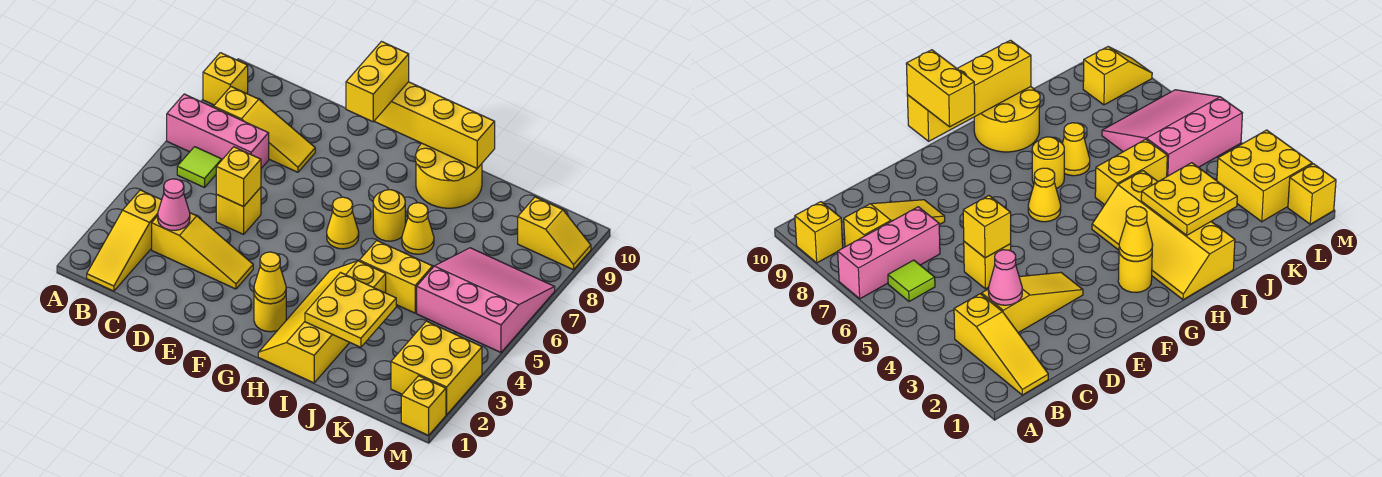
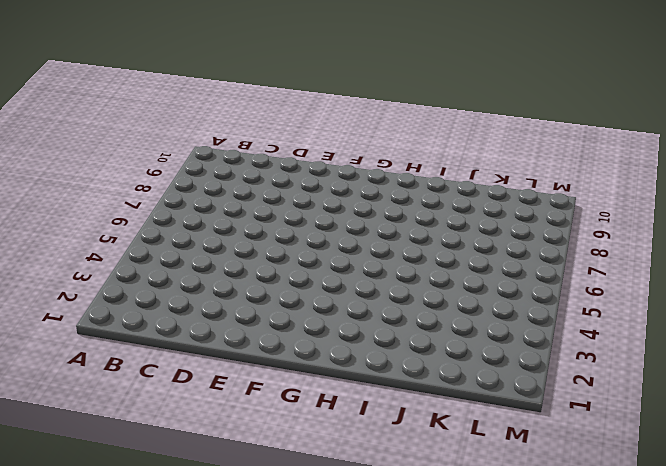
none -> pink brick A7:C7 level 1
none -> yellow brick A9 level 1
none -> yellow slope B1:B3 level 1 top 3

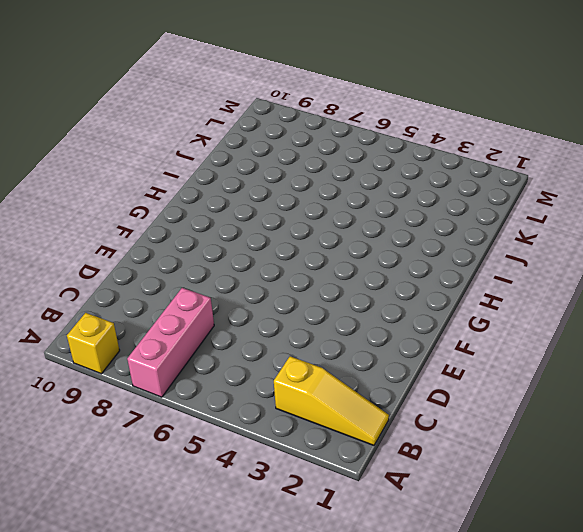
none -> lime tile B6 level 1
none -> yellow slope B8:D8 level 1 top B
none -> yellow slope C3:E3 level 1 top C

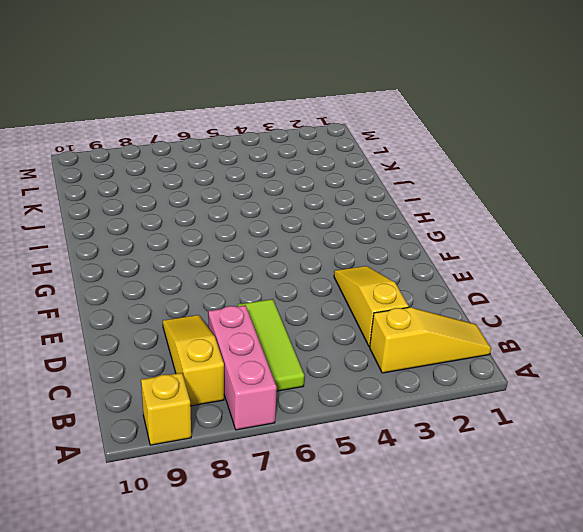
lime tile B6:D6 level 1 -> lime tile B6 level 1
none -> yellow brick D5 level 1
none -> yellow round brick G2 level 1
none -> yellow cone G6 level 1

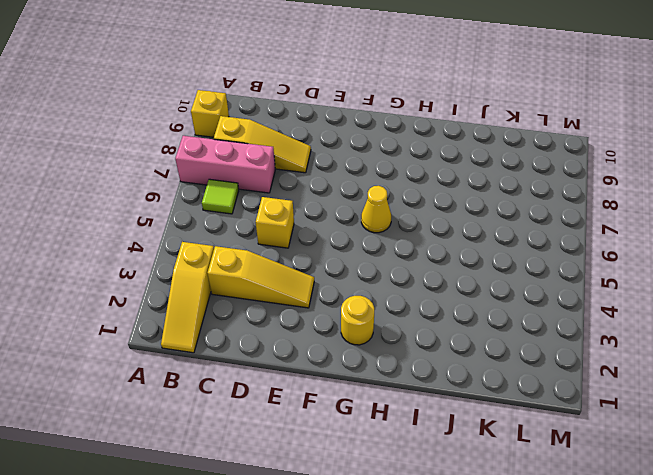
none -> yellow slope H1:I4 level 1 top I
none -> yellow round brick H7 level 1
none -> yellow round brick H9:I10 level 1

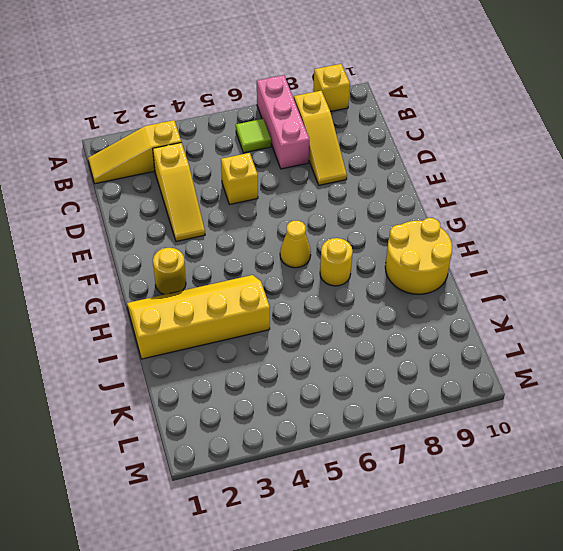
none -> yellow brick I5:J5 level 1
none -> yellow cone I7 level 1
none -> pink slope K5:M7 level 1 top 5

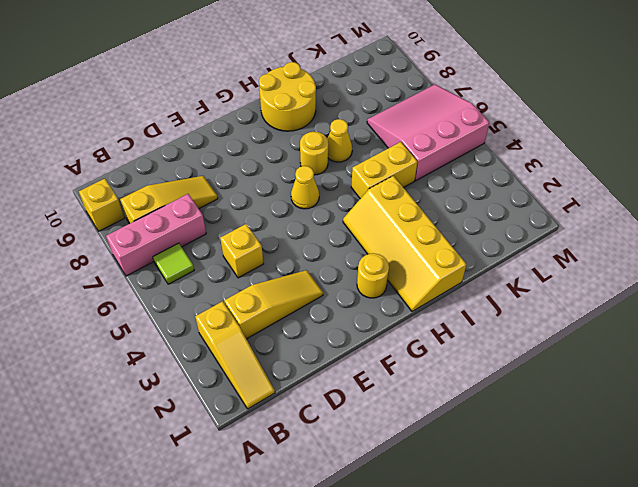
none -> yellow brick L2:M3 level 1
none -> yellow slope L9:M9 level 1 top L
none -> yellow brick M1 level 1

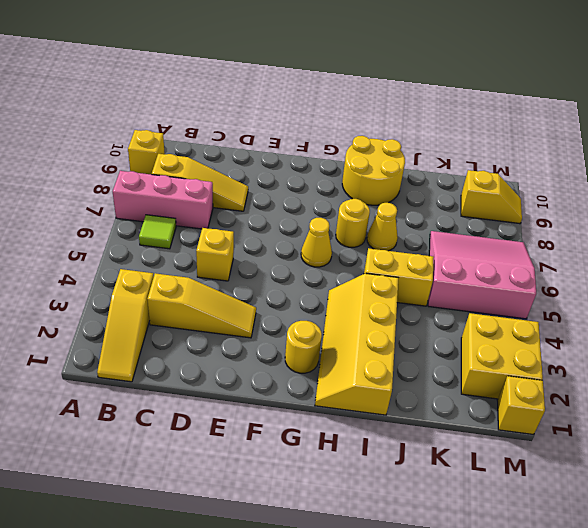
none -> pink cone C3 level 2
none -> yellow brick D5 level 2
none -> yellow brick F10:I10 level 2

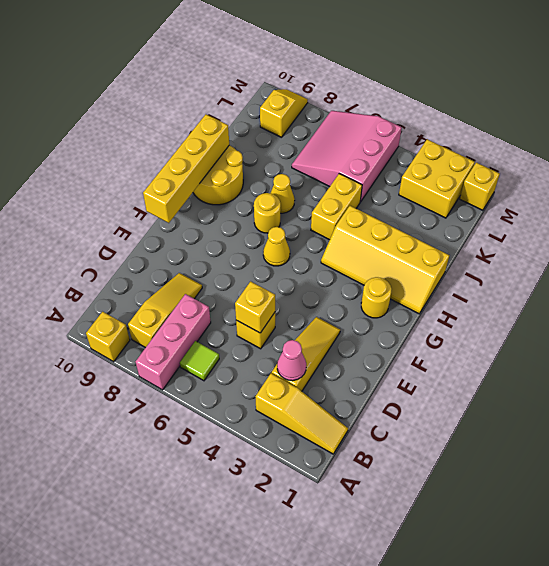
none -> yellow cone G2 level 2
none -> yellow plate I2:J3 level 2
none -> yellow brick F9:F10 level 3

